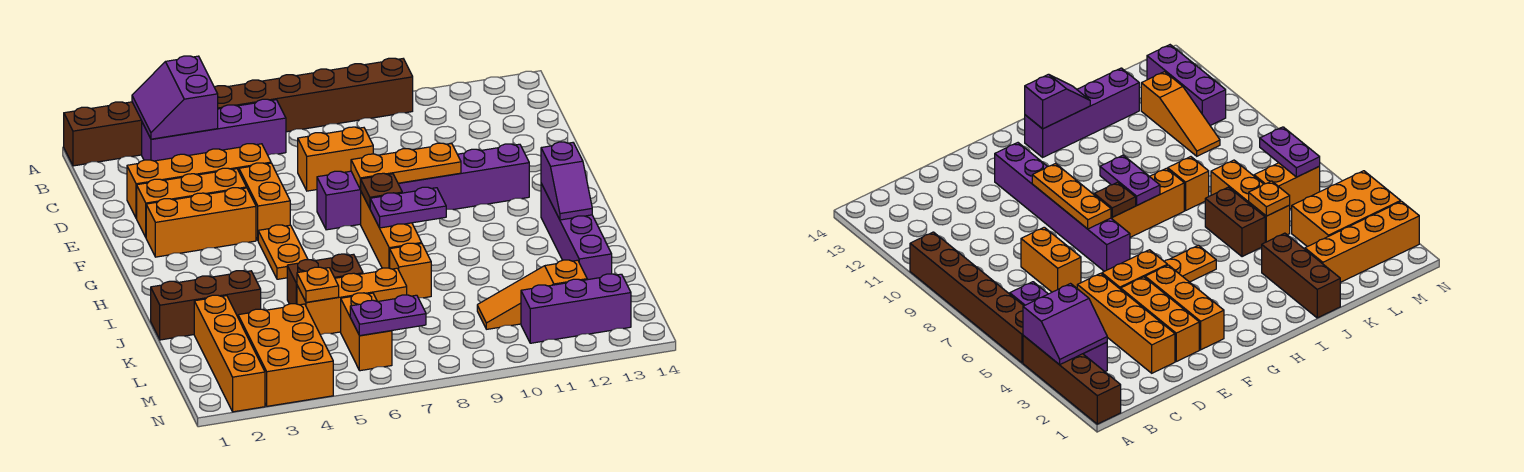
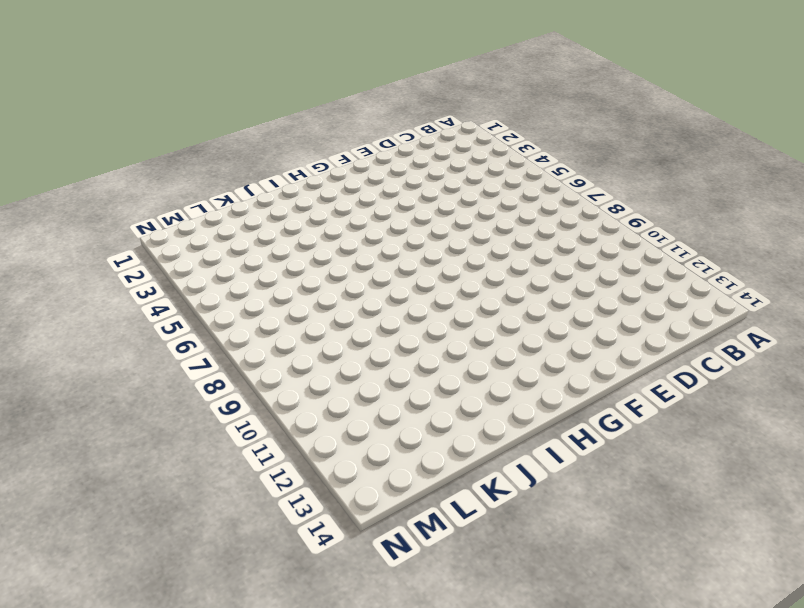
none -> brown brick A1:A4 level 1
none -> brown brick A5:A10 level 1
none -> purple brick B3:B6 level 1

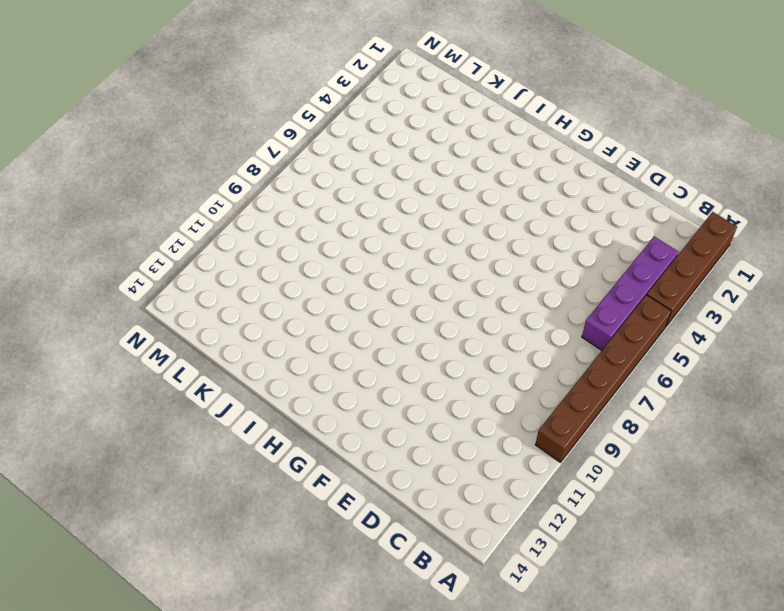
none -> orange brick D2:D5 level 1
none -> orange brick D7:D8 level 1
none -> orange brick E2:E4 level 1

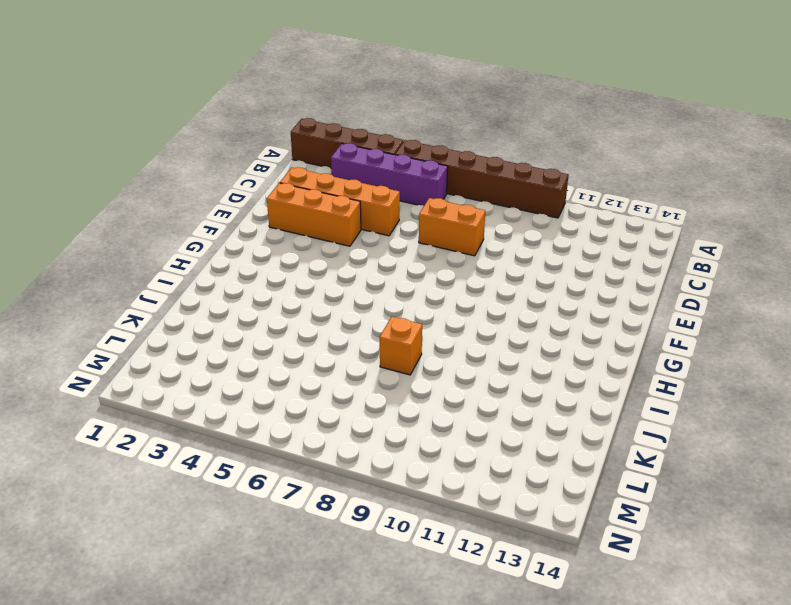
none -> orange brick E5:F5 level 1
none -> orange brick F2:F4 level 1
none -> purple brick F7:F12 level 1

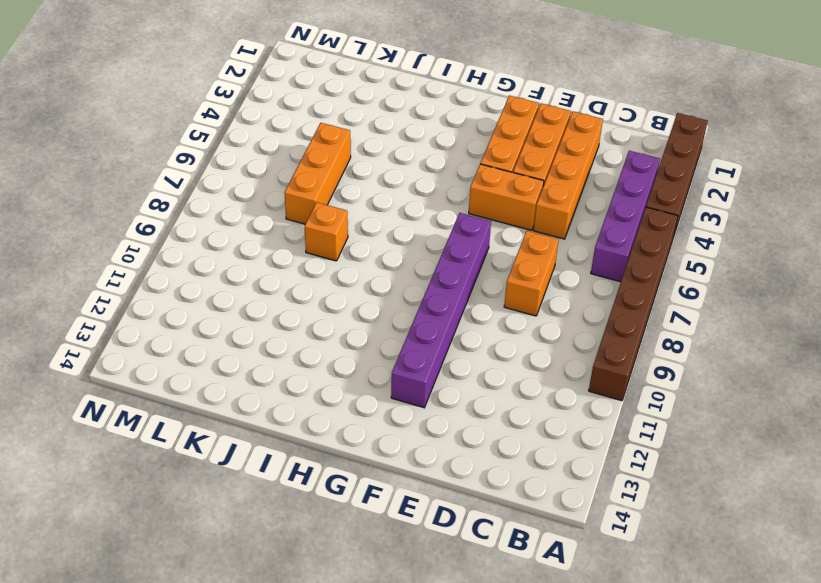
none -> orange plate G5:H5 level 1
none -> orange brick G8:I8 level 1
none -> purple brick H13:K13 level 1

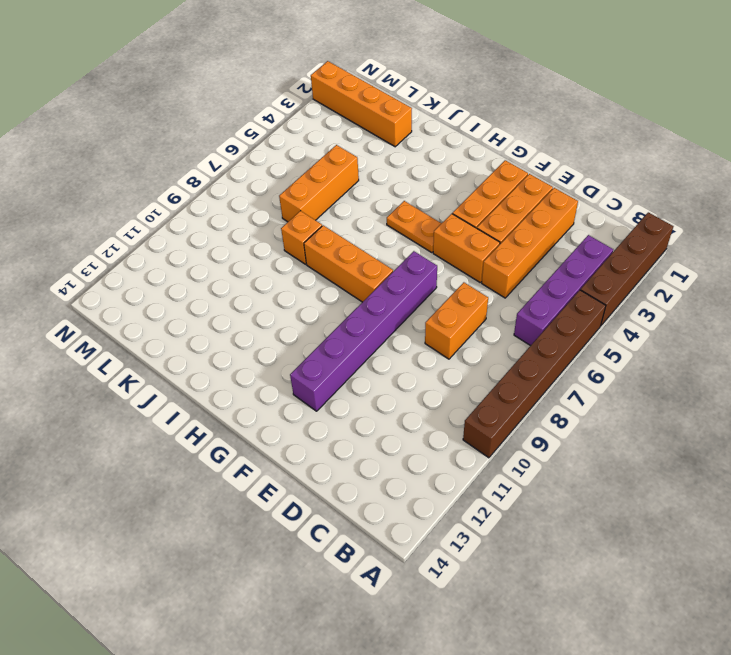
none -> purple brick H13:K13 level 1
none -> brown brick J1:J3 level 1
none -> brown brick J5:J6 level 1

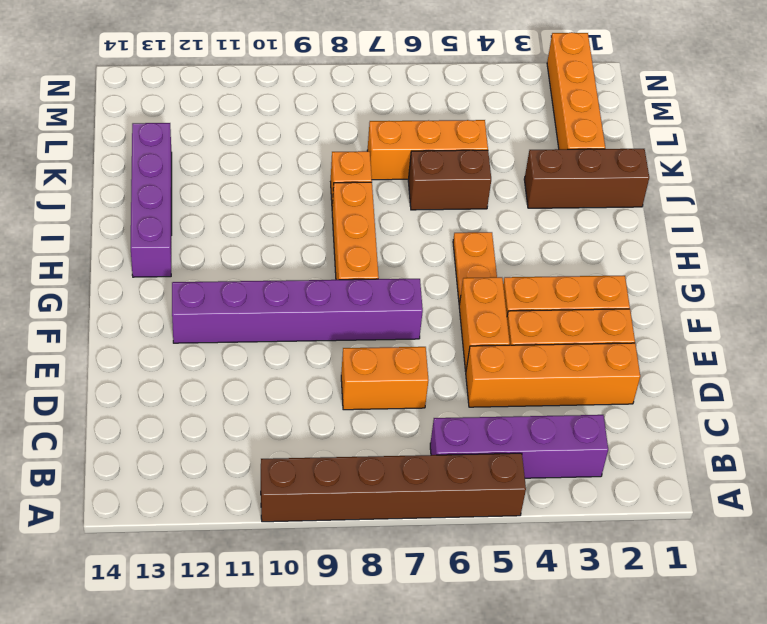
none -> brown brick A1:A4 level 1
none -> orange brick L3:N4 level 1
none -> orange brick L6:M6 level 1

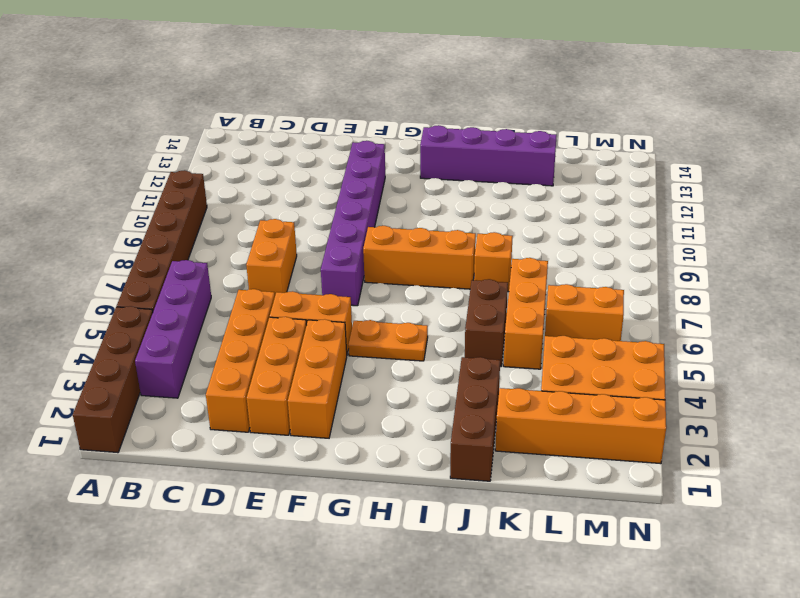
none -> orange slope L10:L12 level 1 top 12
none -> purple brick M11:M13 level 1
none -> purple slope A3:B4 level 2 top 4

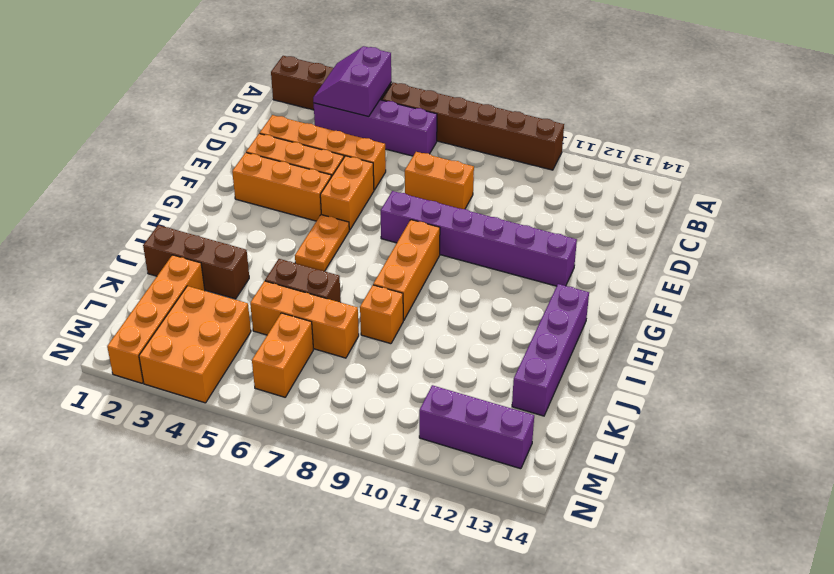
none -> orange slope L10:L12 level 1 top 12
none -> orange plate F8:F10 level 2
none -> brown plate G8 level 2

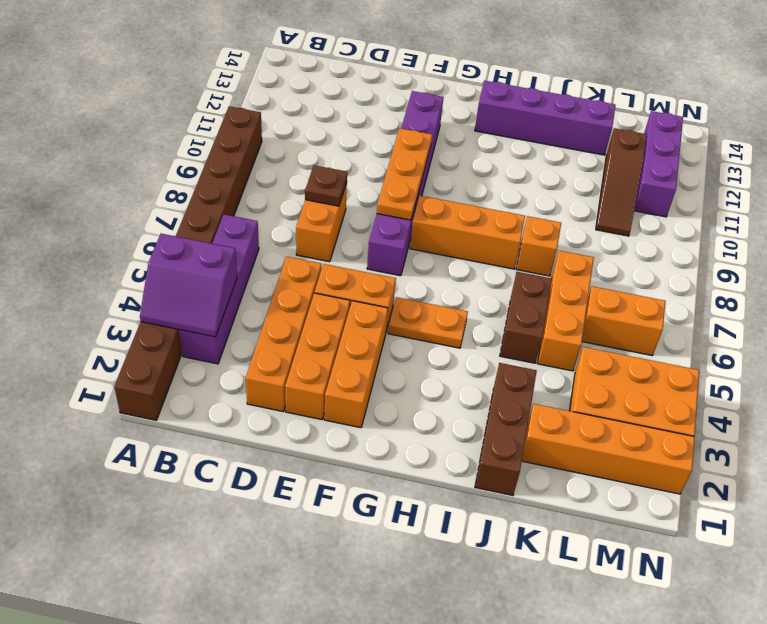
brown plate D8 level 2 -> brown plate G8 level 2
brown slope L10:L12 level 1 top 12 -> orange slope L10:L12 level 1 top 12
none -> purple plate H8:H9 level 2
none -> purple slope H13:I13 level 2 top H
none -> orange plate K5 level 2

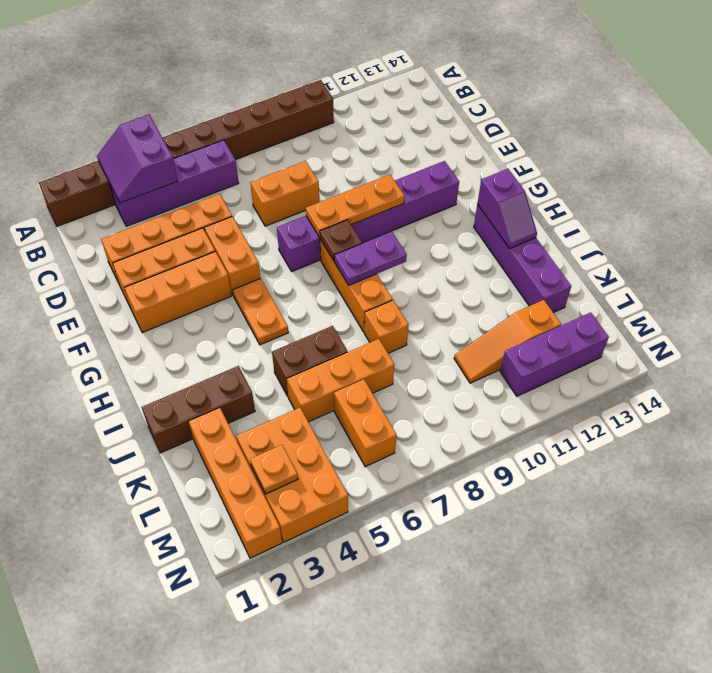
orange plate M3 level 2 -> orange plate K5 level 2
none -> purple plate M6:M7 level 2

